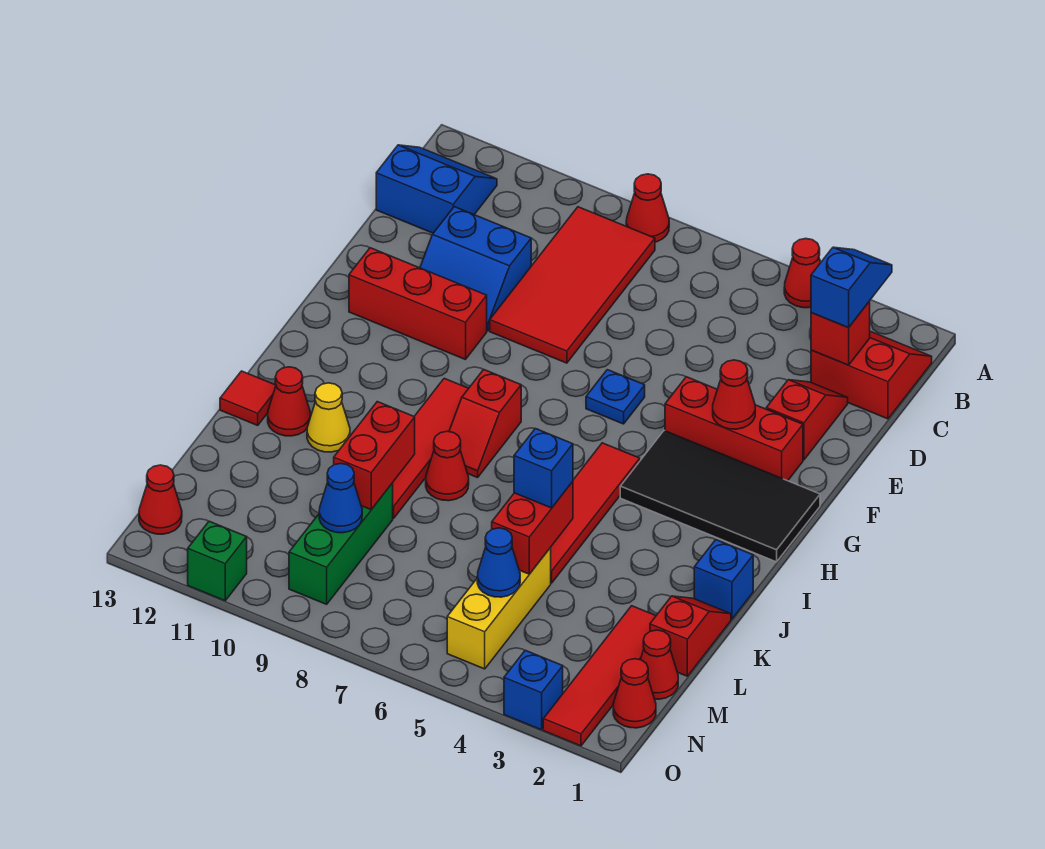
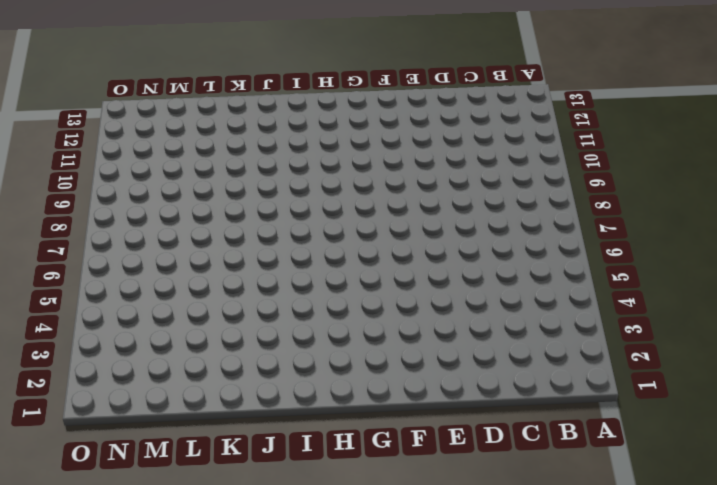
none -> red cone A4 level 1
none -> red cone A8 level 1
none -> red slope B1:C2 level 1 top C
none -> red tile B8:E9 level 1

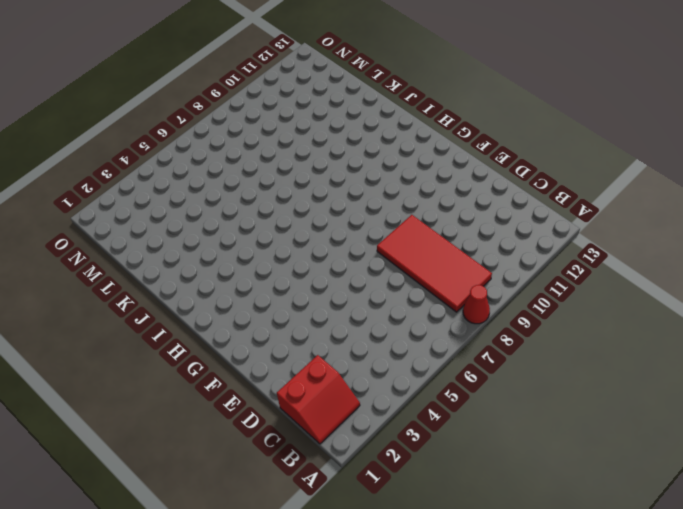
none -> red cone A4 level 1
none -> blue slope B12:C13 level 1 top C
none -> red slope D2:E2 level 1 top E
none -> blue slope D10:E11 level 1 top D

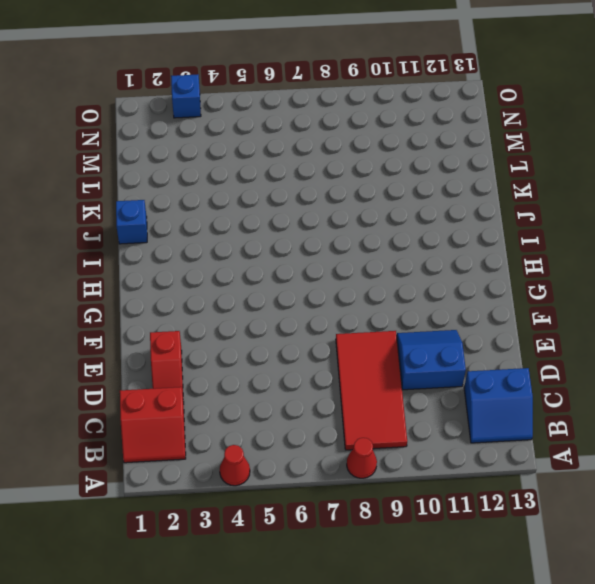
none -> red brick F2:F4 level 1
none -> blue plate F6 level 1
none -> red brick F10:F12 level 1
none -> black tile G1:H4 level 1

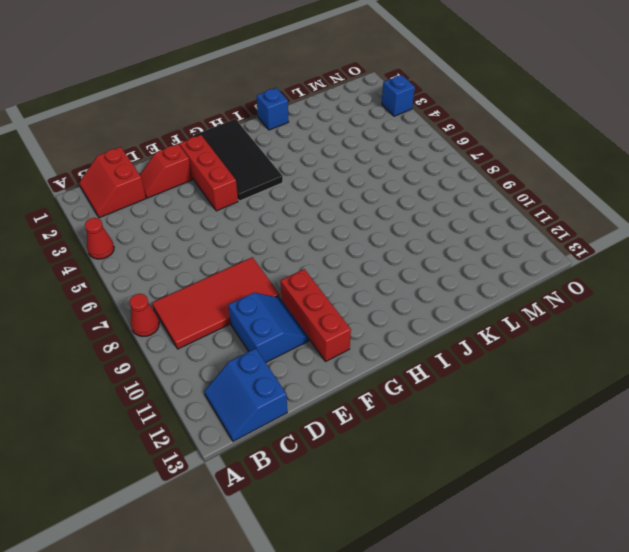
none -> blue plate F6 level 1
none -> red tile H5:K5 level 1
none -> red slope H8:I8 level 1 top H
none -> red tile H9:K9 level 1

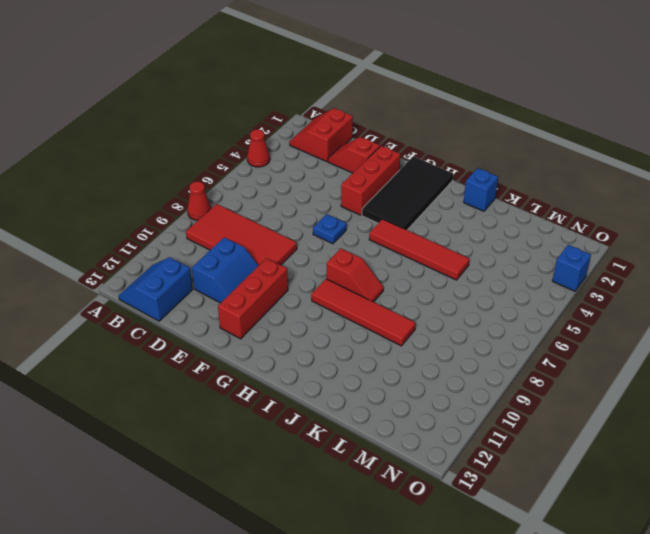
none -> red cone J8 level 1
none -> yellow cone J11 level 1
none -> red cone J12 level 1
none -> red tile J13 level 1

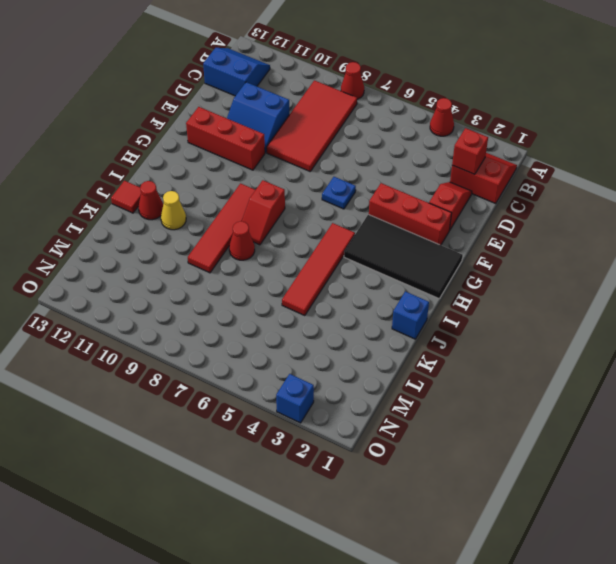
none -> red slope K1:L1 level 1 top L
none -> red tile L2:O2 level 1
none -> yellow brick L5:N5 level 1
none -> green brick L9:N9 level 1

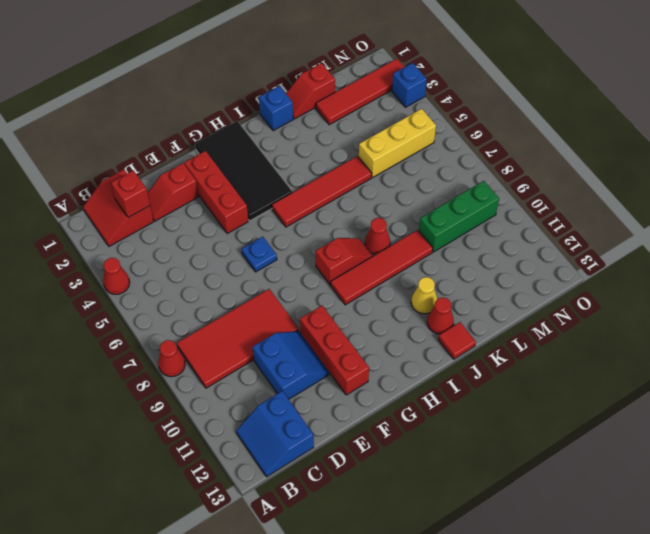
none -> red cone M1 level 1
none -> red cone N1 level 1
none -> red cone N13 level 1
none -> green brick O11 level 1

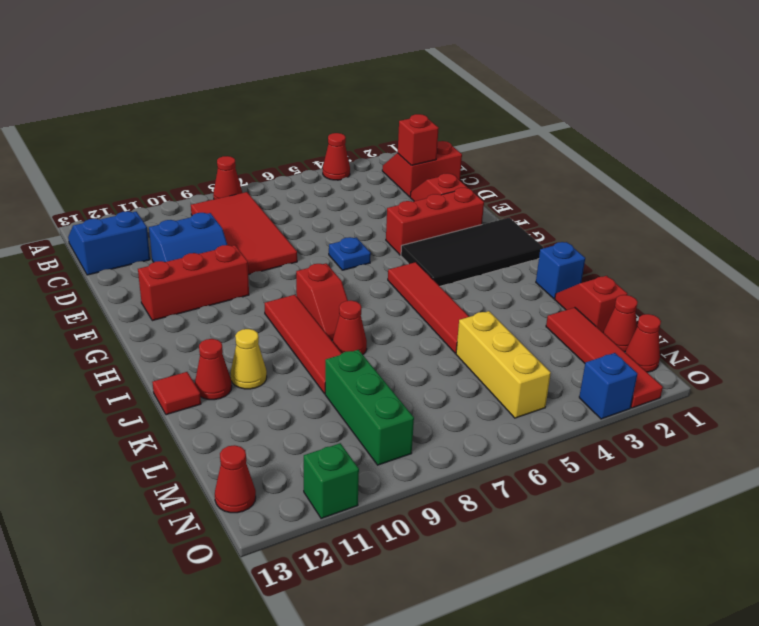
none -> red cone F3 level 2
none -> red brick K5:L5 level 2
none -> red brick K9:L9 level 2
none -> blue cone M5 level 2

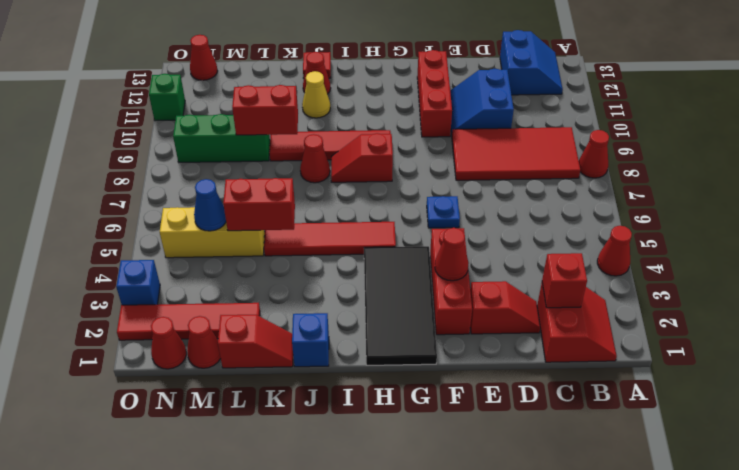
none -> blue cone M9 level 2
none -> blue slope B2:C2 level 3 top C
none -> blue brick K5 level 3

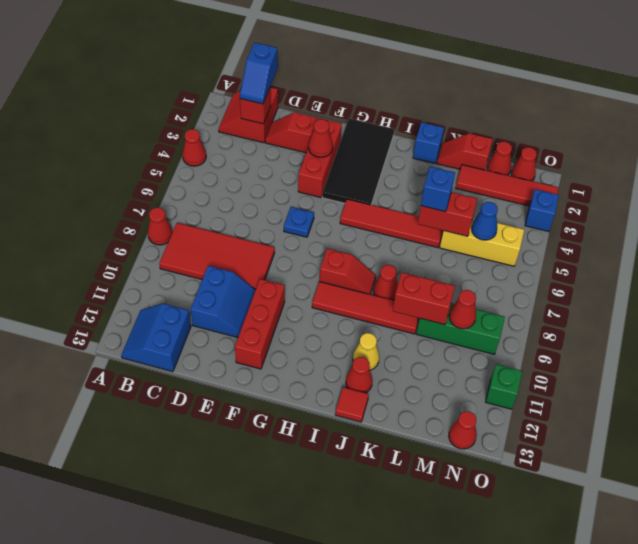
blue slope C1:C2 level 3 top 1 -> blue slope B2:C2 level 3 top C
red cone M9 level 2 -> blue cone M9 level 2

